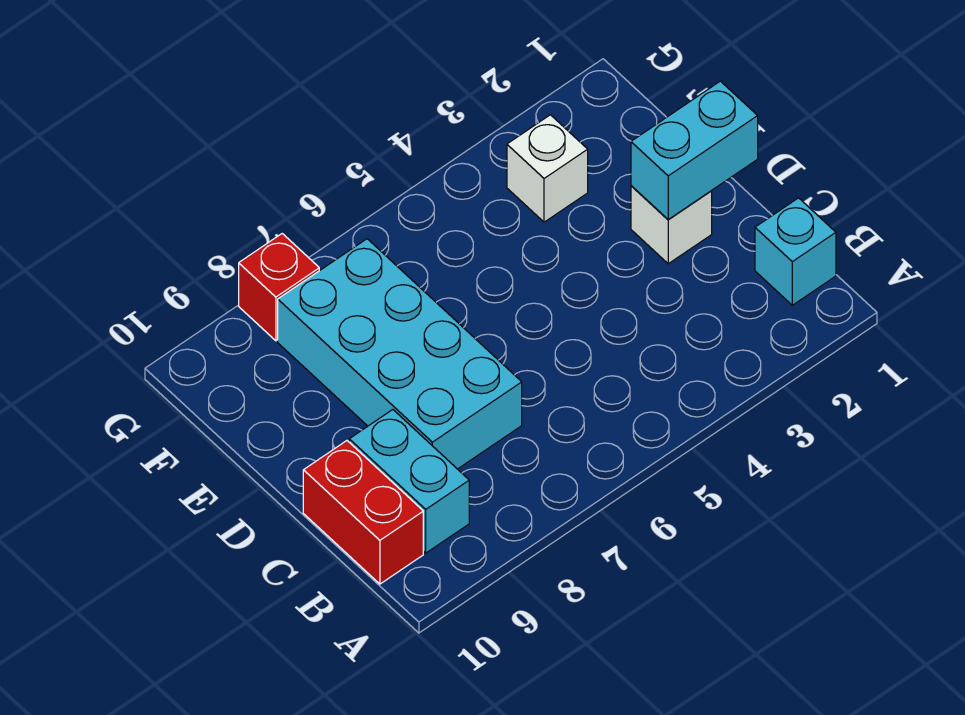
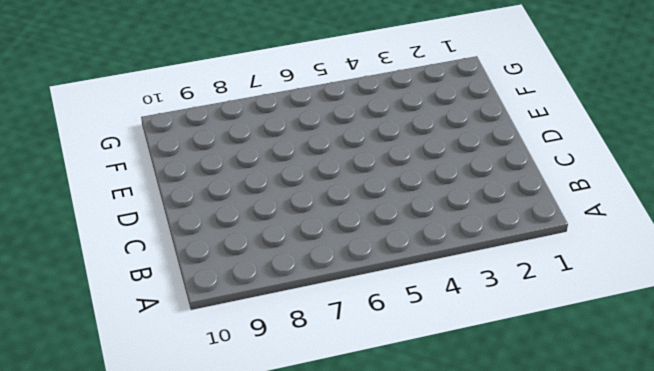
none -> cyan brick B1 level 1
none -> cyan brick B9:C9 level 1

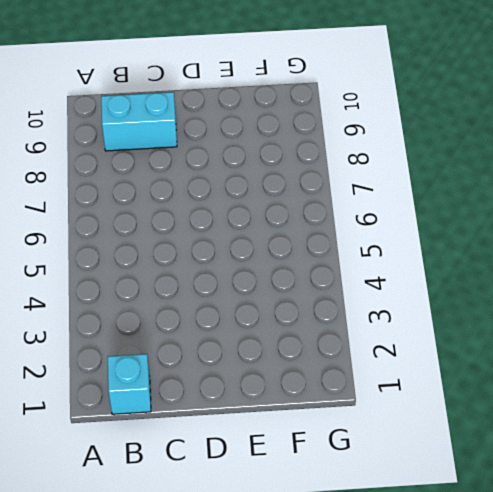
none -> red brick B10:C10 level 1
none -> cyan brick C7:F8 level 1

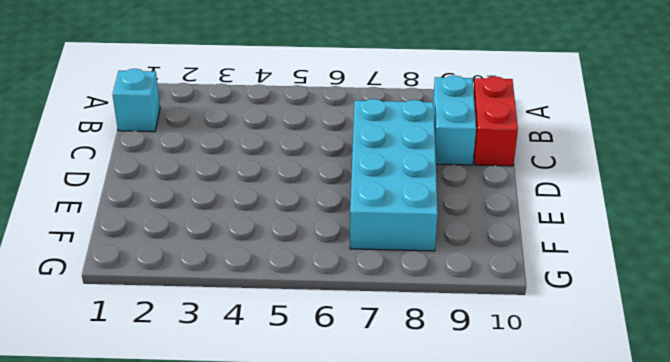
none -> white brick D2 level 1
none -> white brick F3 level 1

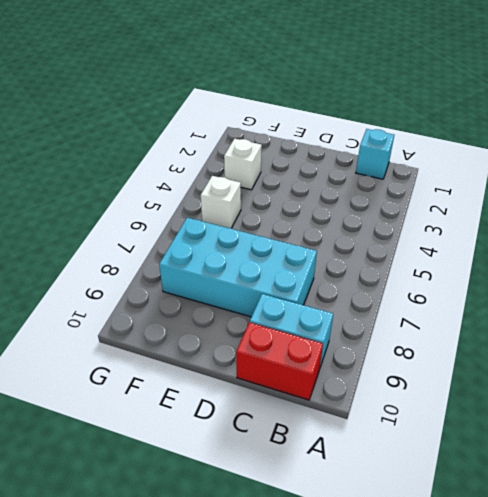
white brick F5 level 1 -> white brick D2 level 1
none -> red brick G8 level 1
none -> cyan brick D1:D2 level 2

